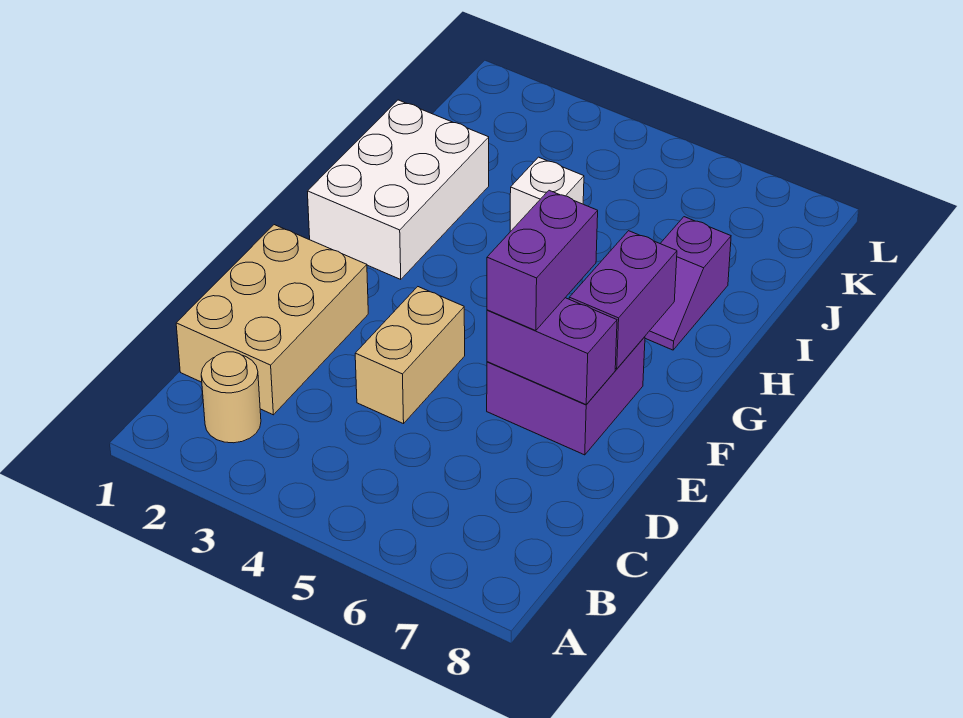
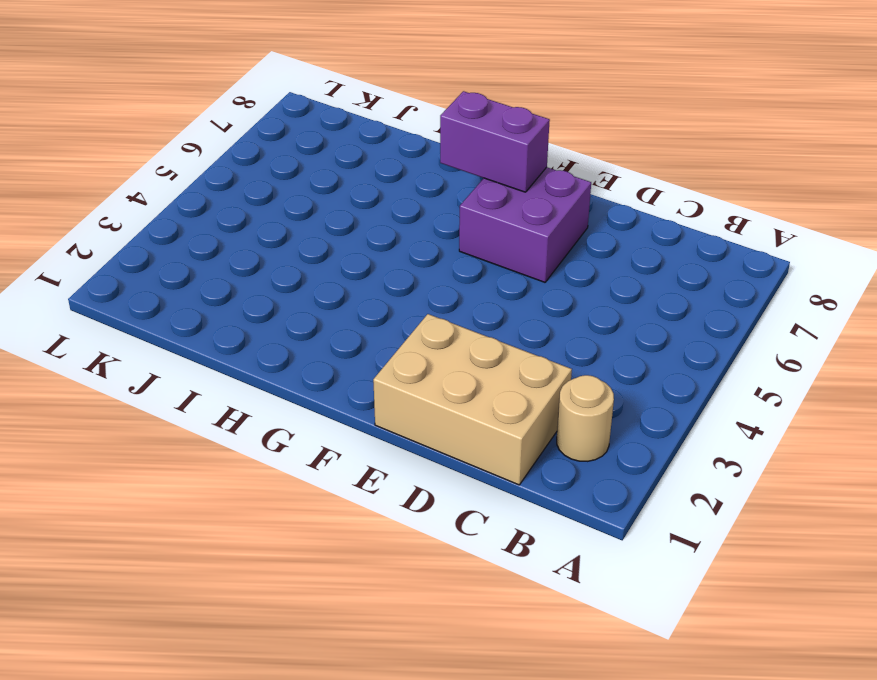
none -> tan brick D4:E4 level 1
none -> white brick G1:I2 level 1

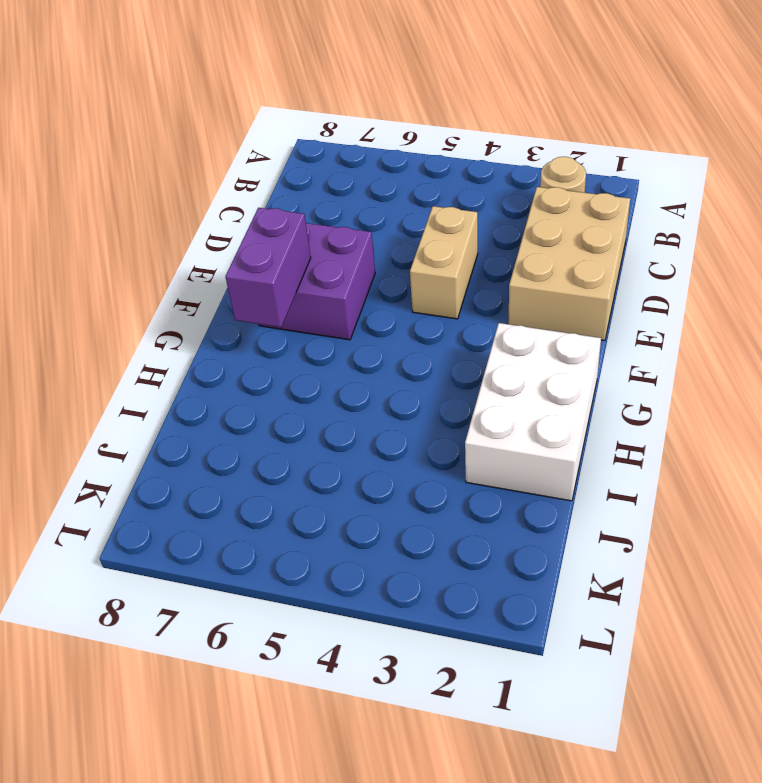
none -> purple slope H7:I7 level 1 top I
none -> white brick I4 level 1

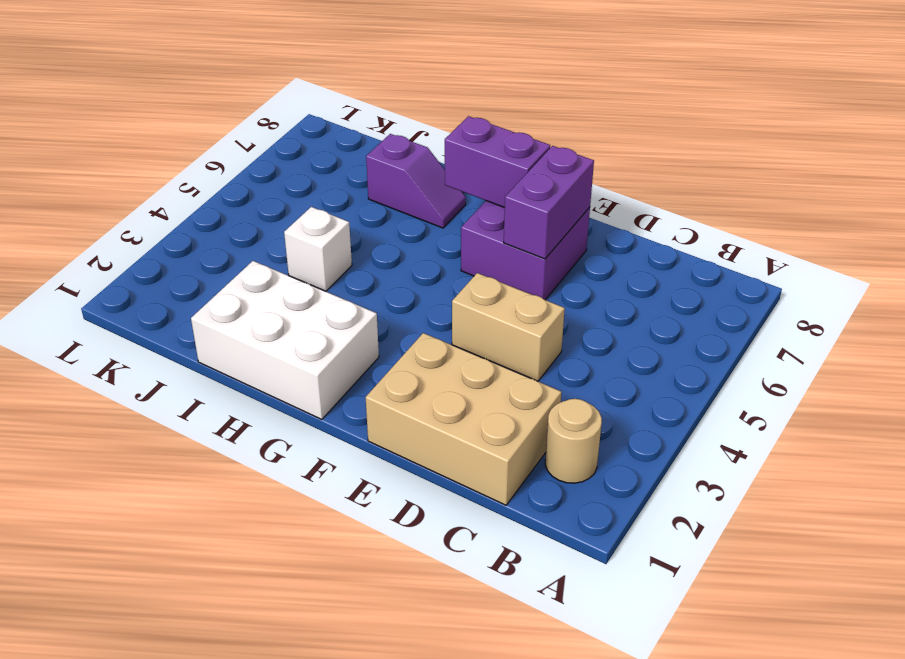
none -> purple brick E6:F6 level 3

